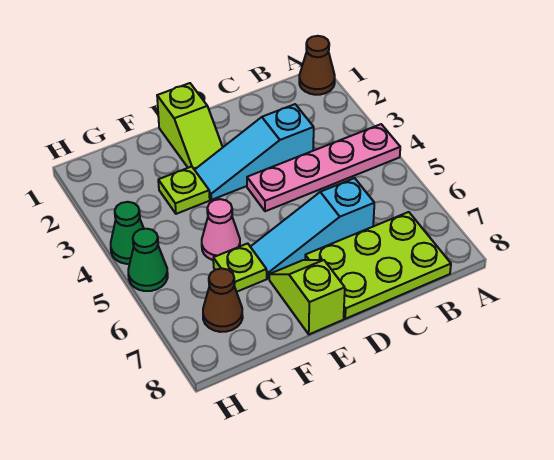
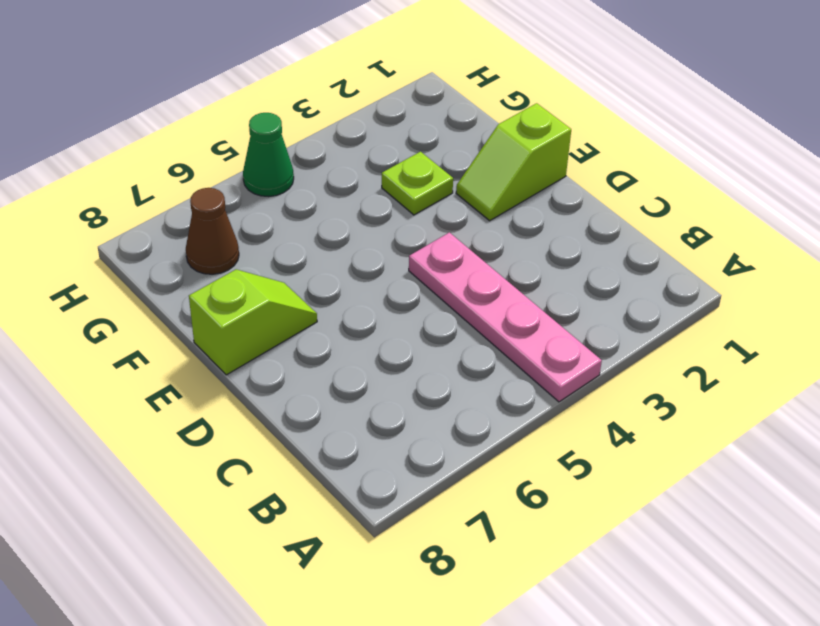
none -> brown cone A1 level 1
none -> lime plate B7:D8 level 1
none -> cyan slope C3:E3 level 1 top C

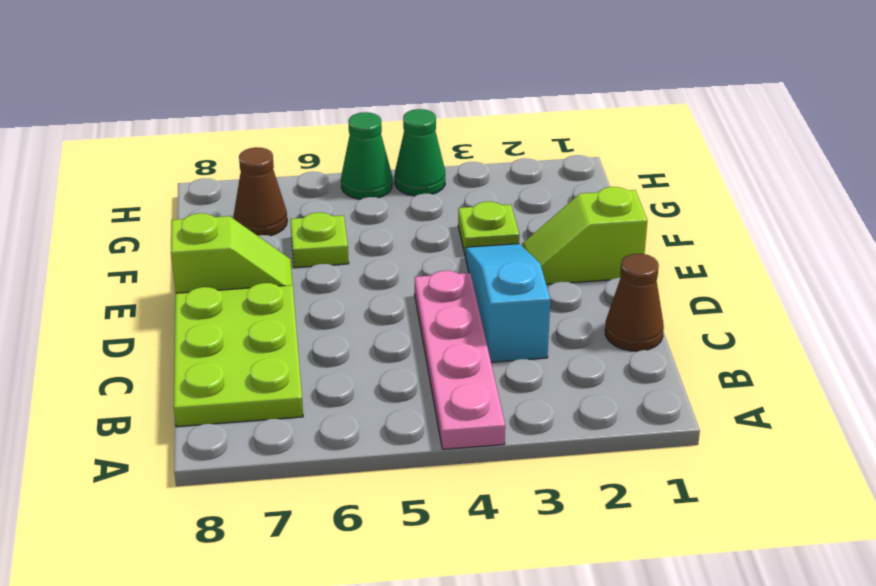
brown cone C1 level 1 -> brown cone A1 level 1
none -> cyan slope C6:E6 level 1 top C
none -> pink cone F5 level 1

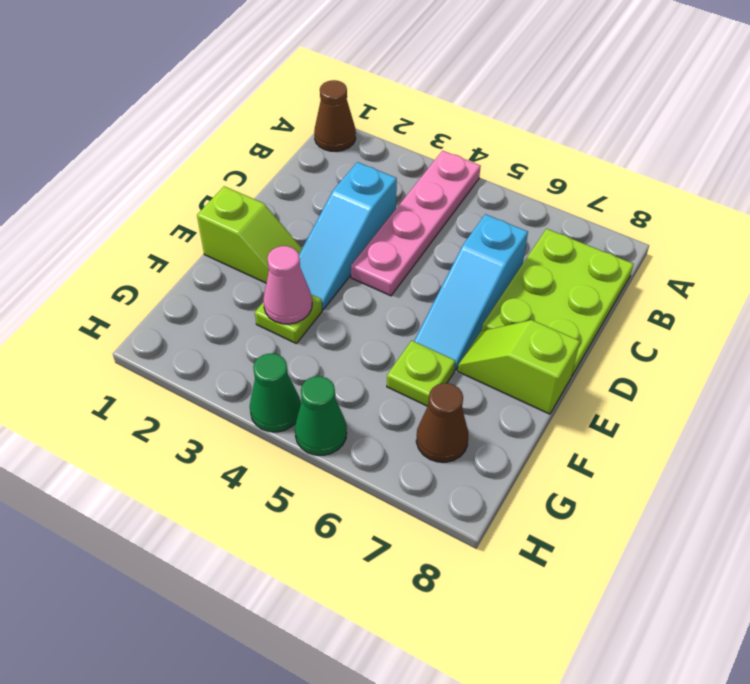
pink cone F3 level 2 -> pink cone F5 level 1

